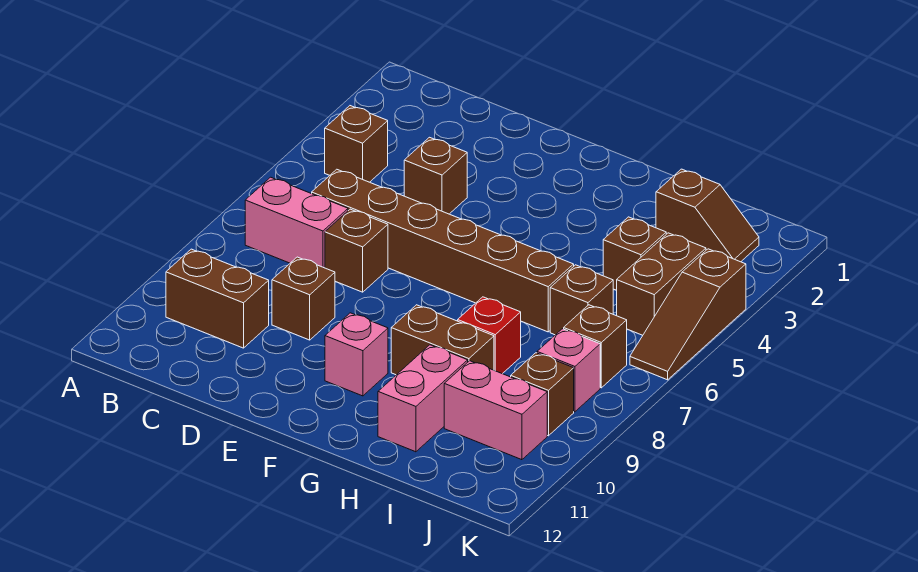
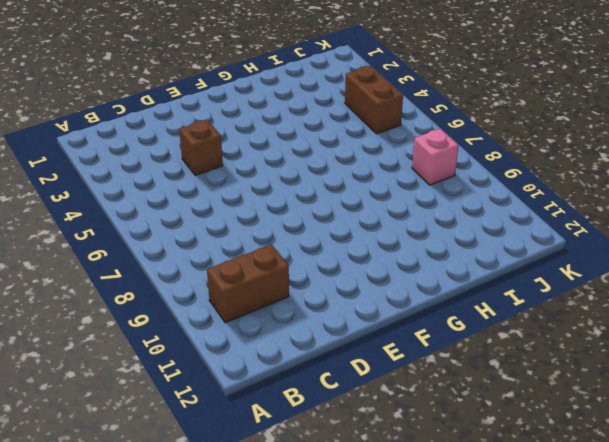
none -> brown brick B4 level 1
none -> pink brick B7:C7 level 1
none -> brown brick C6:H6 level 1

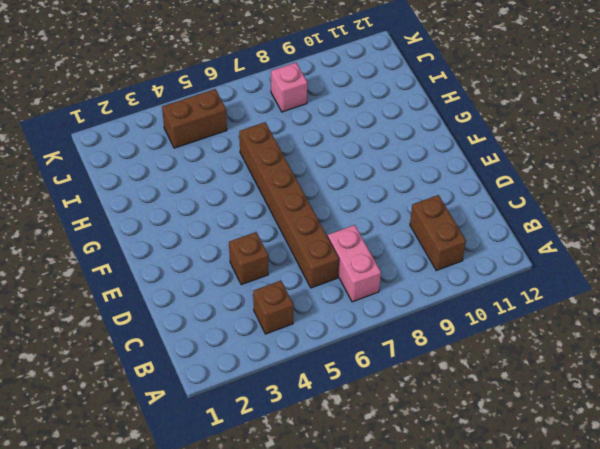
none -> brown brick D7 level 1
none -> brown brick D9 level 1
none -> pink brick F10 level 1

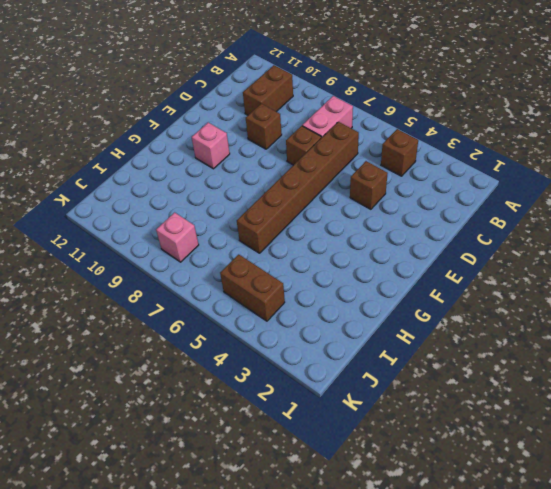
none -> brown brick G9:H9 level 1
none -> red brick H8 level 1
none -> pink brick H10:H11 level 1

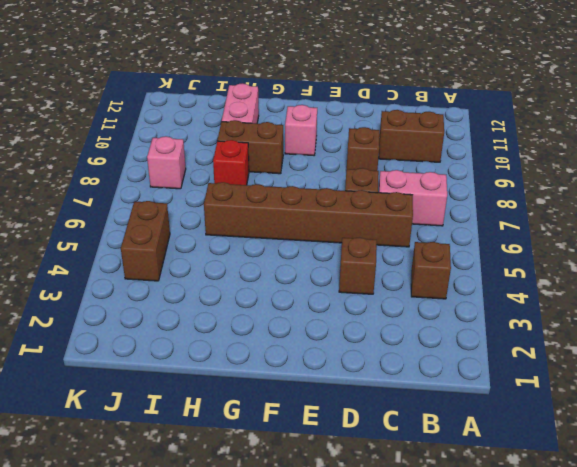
none -> brown slope I2:J2 level 1 top I
none -> brown brick I4 level 1
none -> brown brick I6 level 1

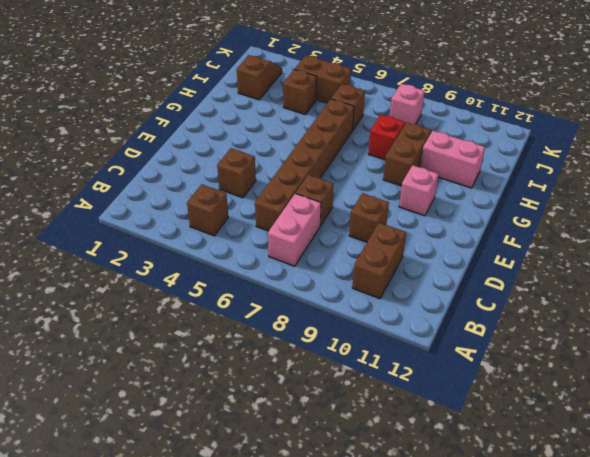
none -> pink brick I10:J10 level 1
none -> brown brick J7 level 1
none -> brown brick J9 level 1

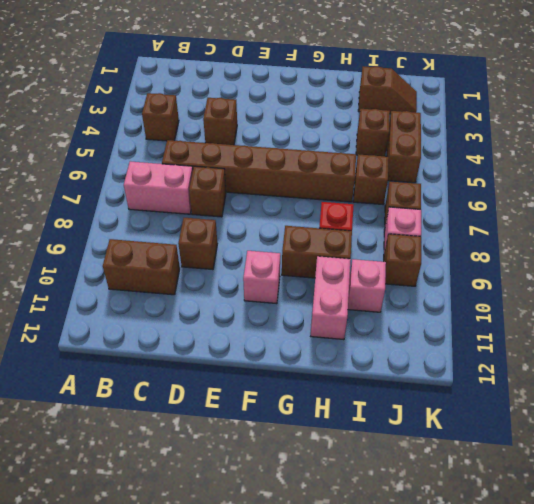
pink brick I10 level 1 -> pink brick I10:J10 level 1
none -> brown slope K4:K6 level 1 top 4

